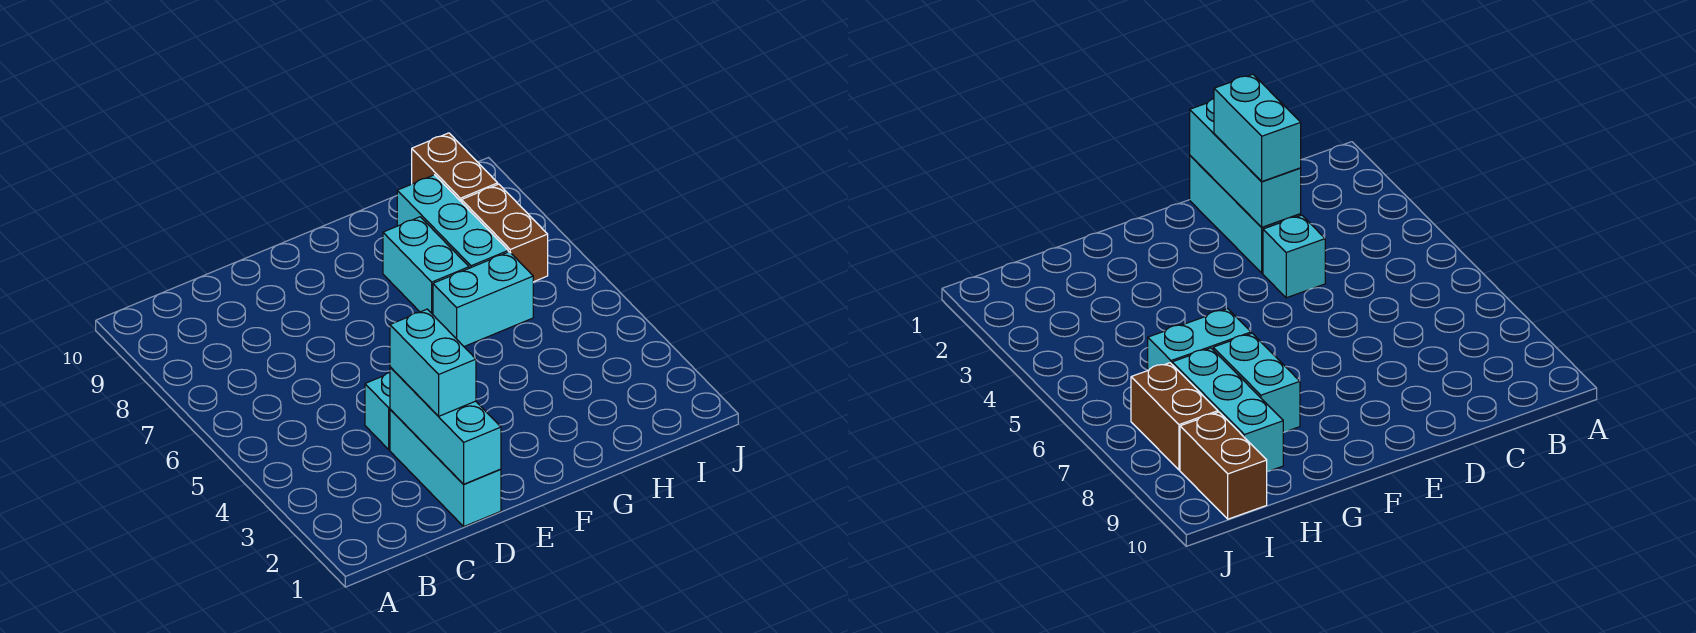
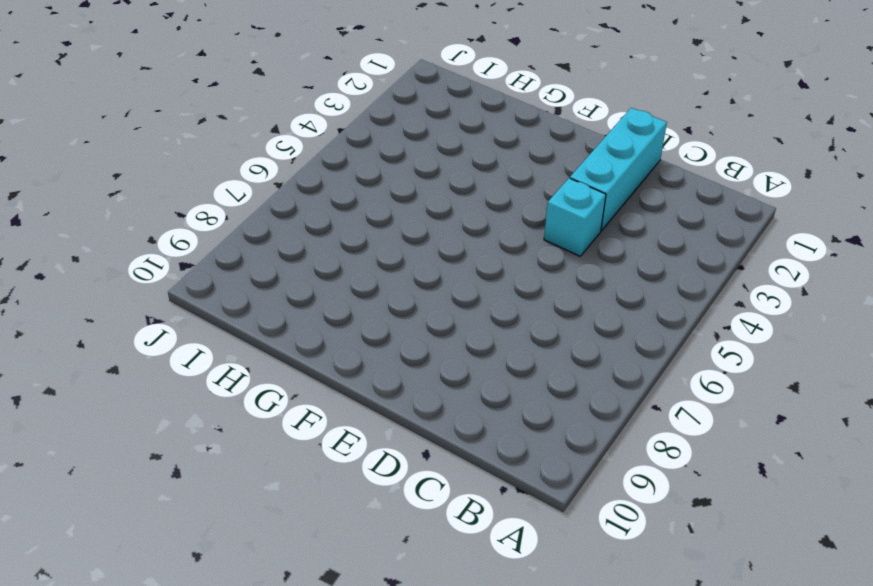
none -> cyan brick G6:H6 level 1
none -> cyan brick G7:G8 level 1

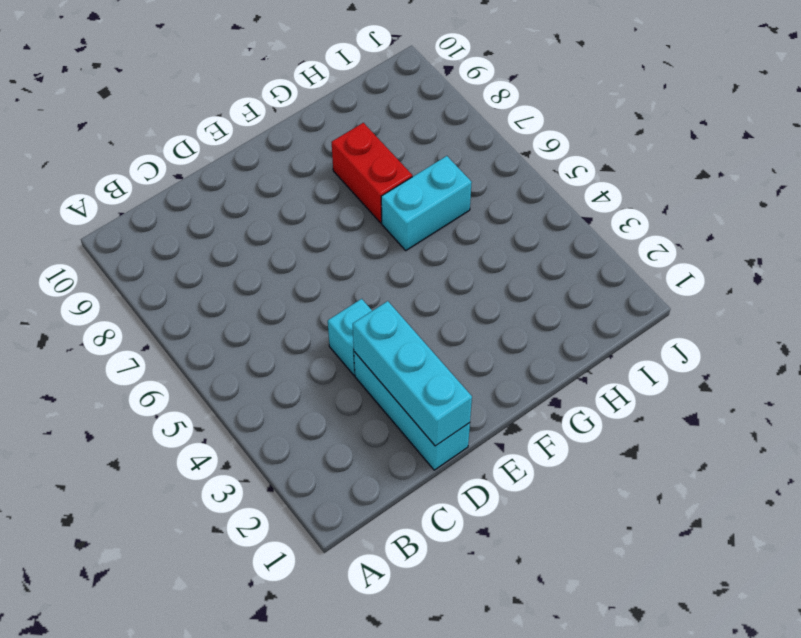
red brick G7:G8 level 1 -> cyan brick G7:G8 level 1
none -> cyan brick H7:H9 level 1
none -> brown brick I7:I8 level 1

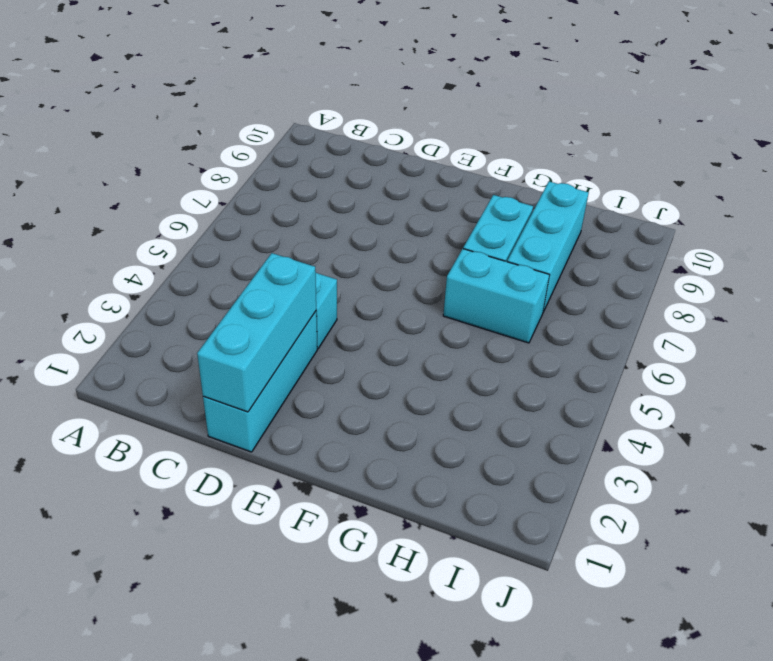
none -> brown brick I7:I8 level 1
none -> brown brick I9:I10 level 1

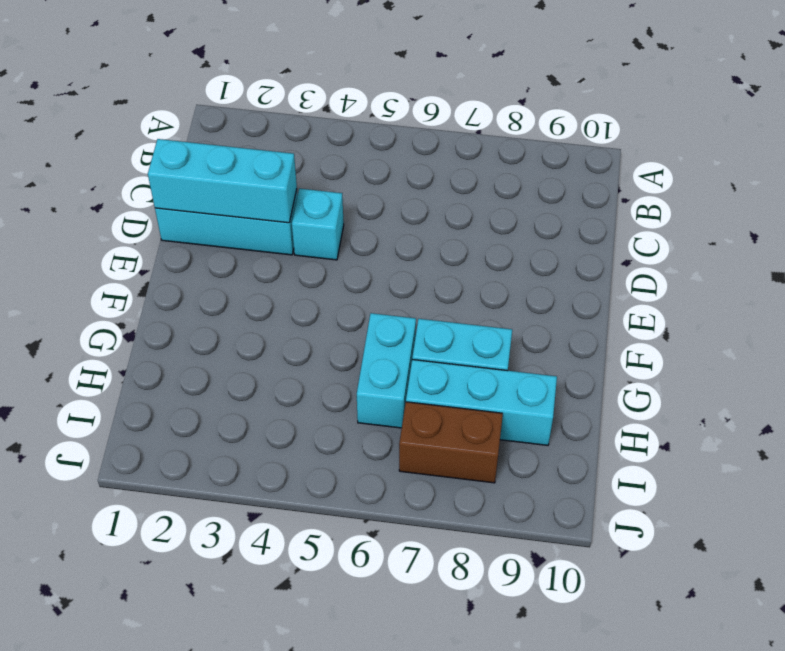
none -> brown brick I9:I10 level 1
none -> cyan brick D2:D3 level 3

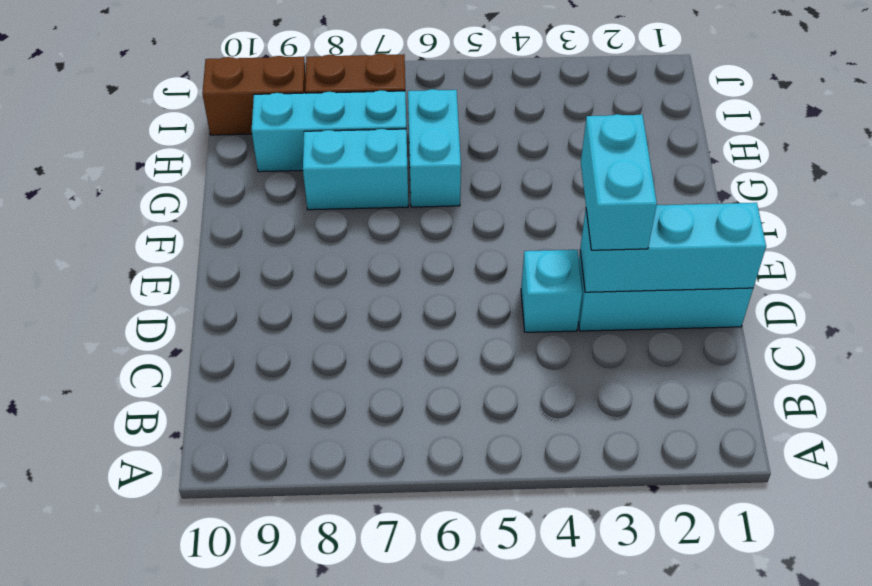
cyan brick D3:E3 level 3 -> cyan brick D2:D3 level 3

